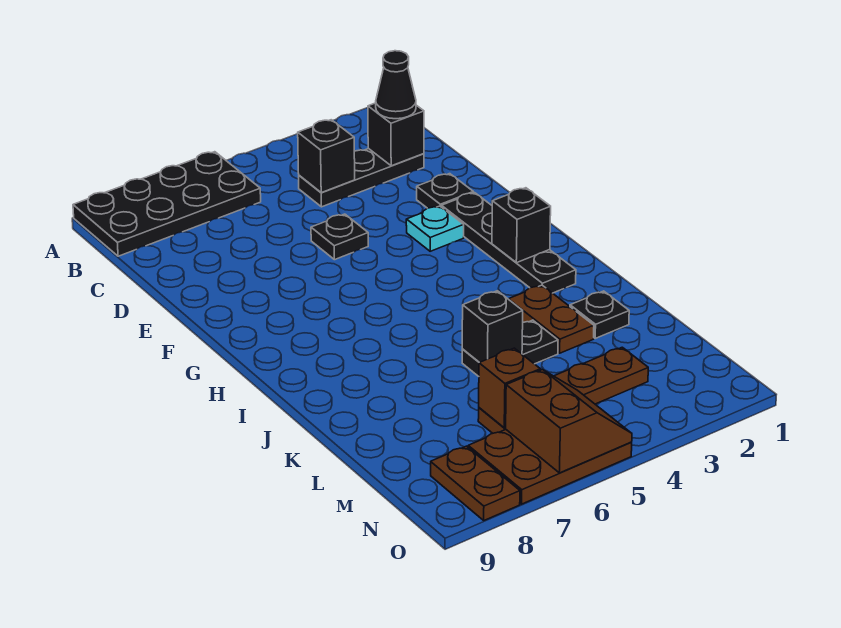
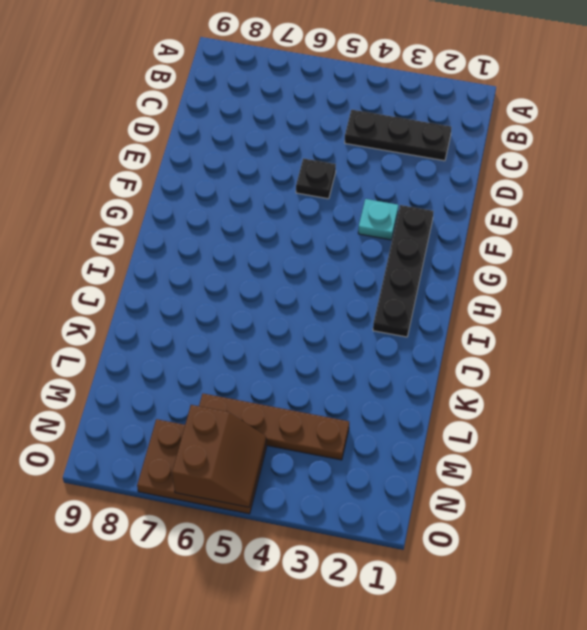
none -> black plate A6:B9 level 1
none -> black plate E2 level 1
none -> brown plate J3:K3 level 1

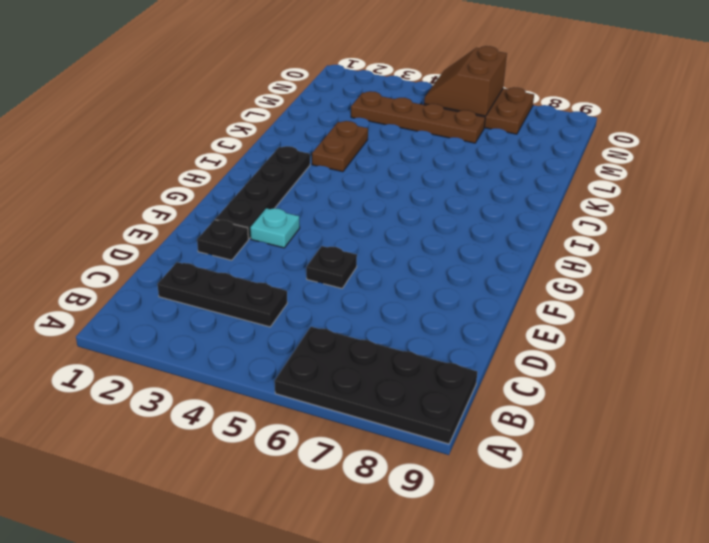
none -> black plate K2 level 1
none -> black plate K4:K5 level 1
none -> brown plate N8:O8 level 1

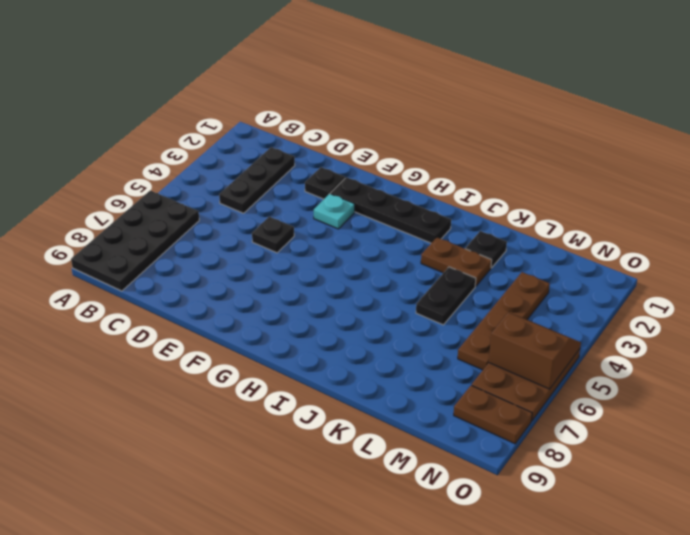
none -> black brick C2 level 2
none -> black brick C4 level 2
none -> black brick H2 level 2

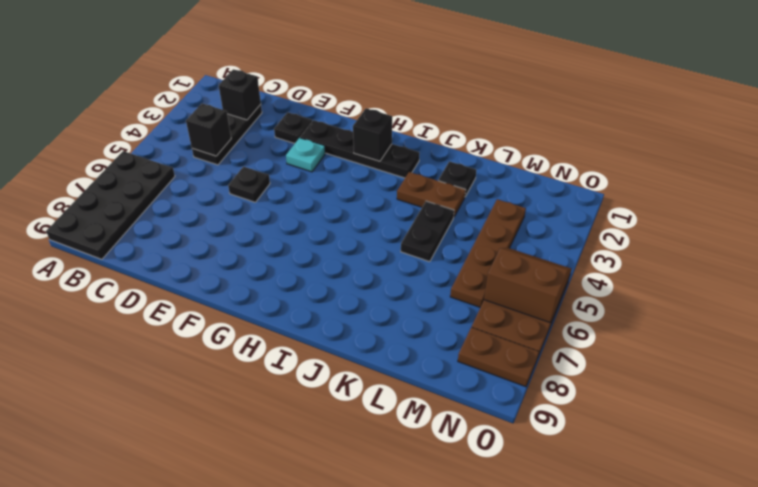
none -> black brick K5 level 2
none -> brown brick M6 level 2
none -> black cone C2 level 3

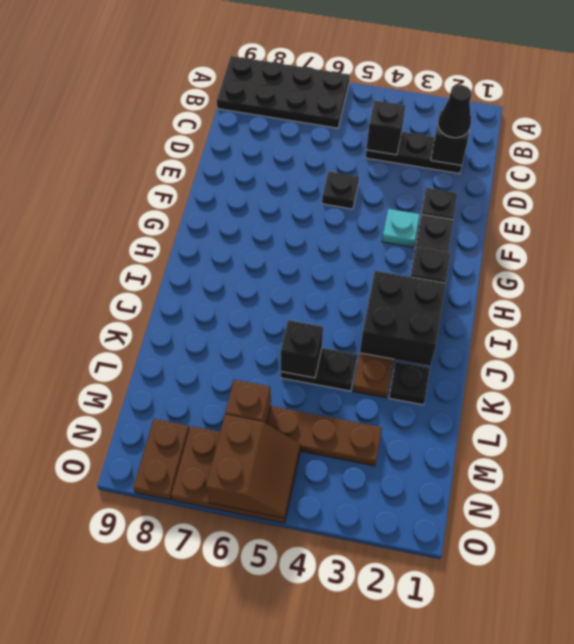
black brick I2:J3 level 2 -> none

